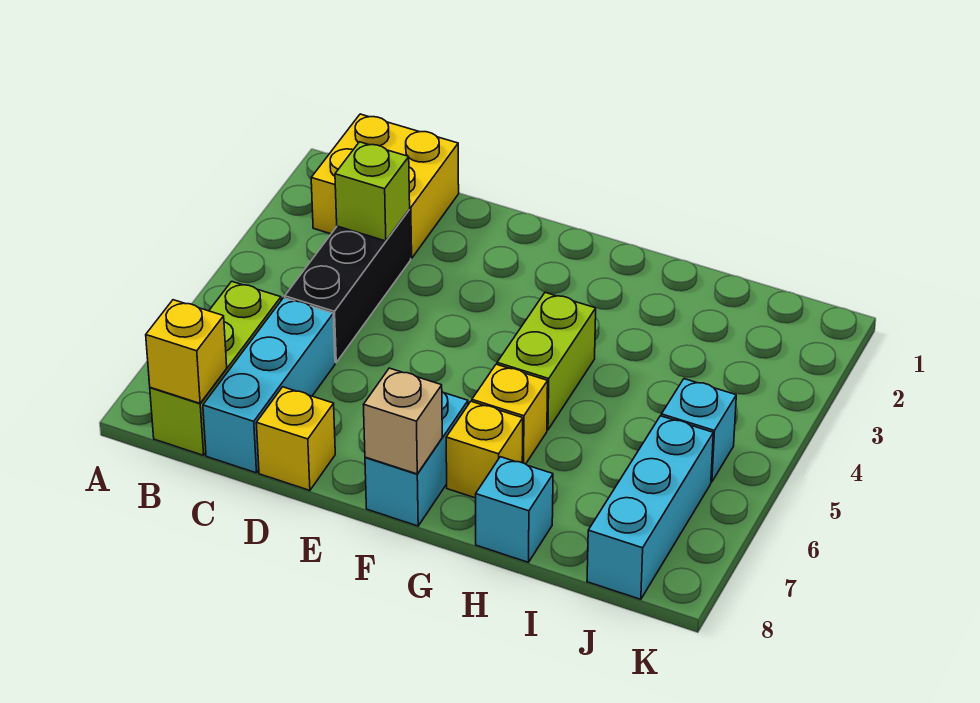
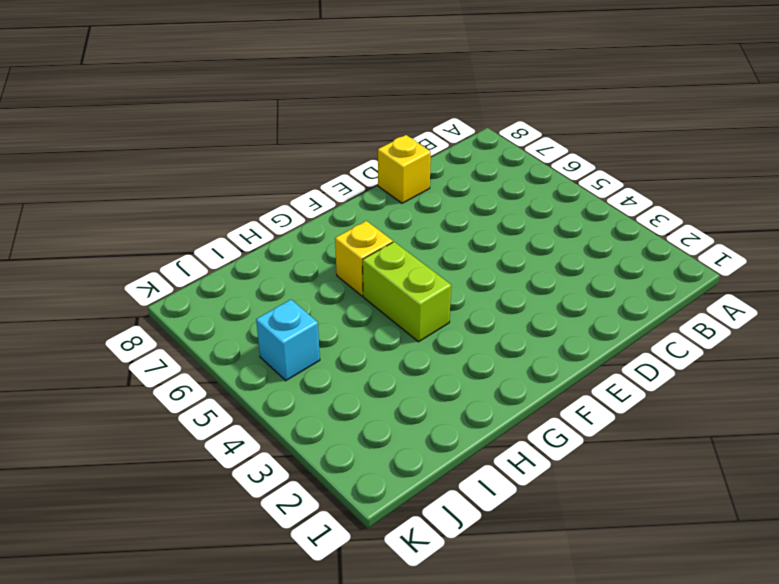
none -> yellow brick B1:C2 level 1
none -> lime brick B6:B8 level 1
none -> black brick C3:C5 level 1

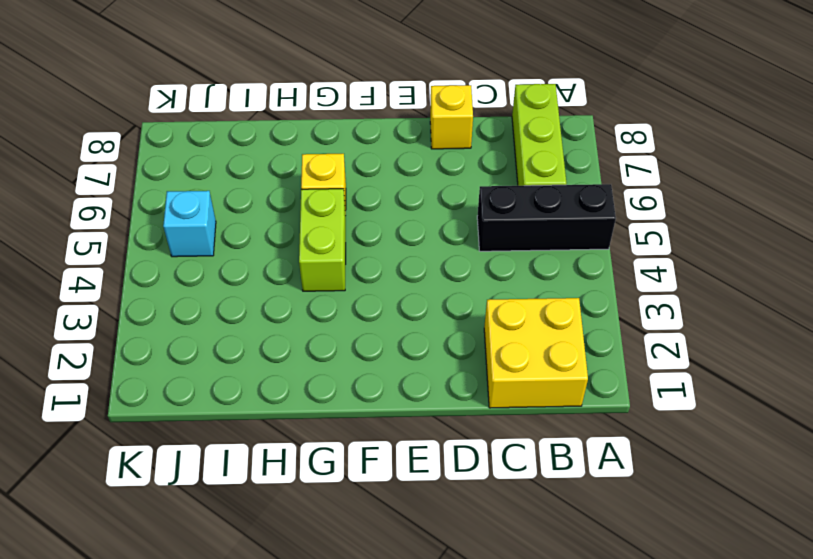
black brick A5:C5 level 1 -> black brick C3:C5 level 1
none -> cyan brick C6:C8 level 1
none -> cyan brick F7:F8 level 1
none -> yellow brick G7 level 1

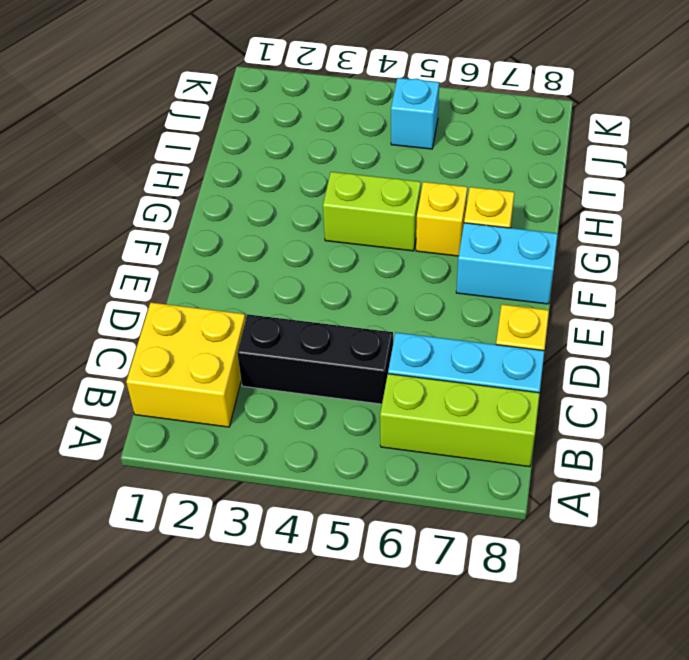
none -> cyan brick H8 level 1
none -> cyan brick J6:J8 level 1
none -> yellow brick B8 level 2

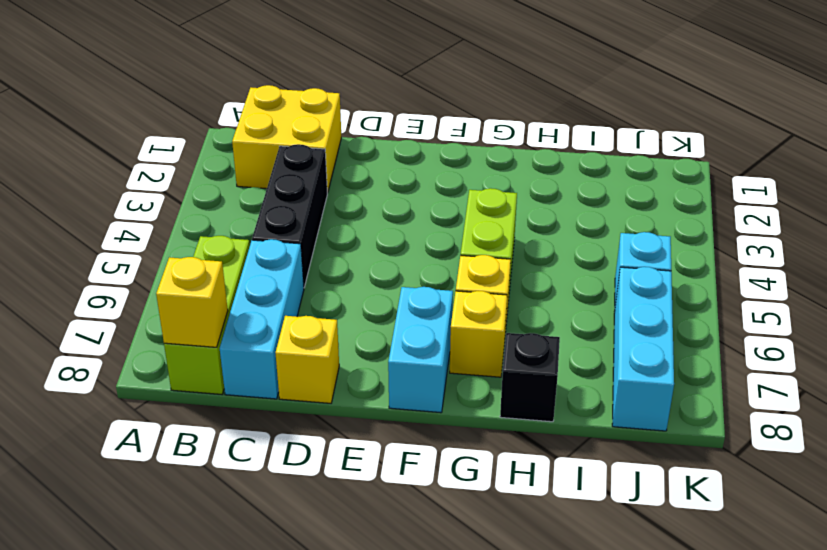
black brick H8 level 1 -> cyan brick H8 level 1
none -> lime brick C3 level 2
none -> tan brick F8 level 2

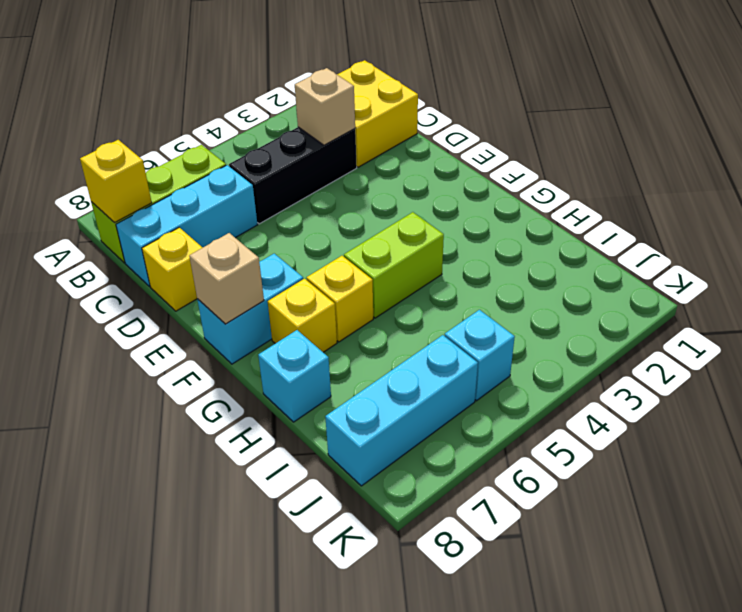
tan brick C3 level 2 -> lime brick C3 level 2

